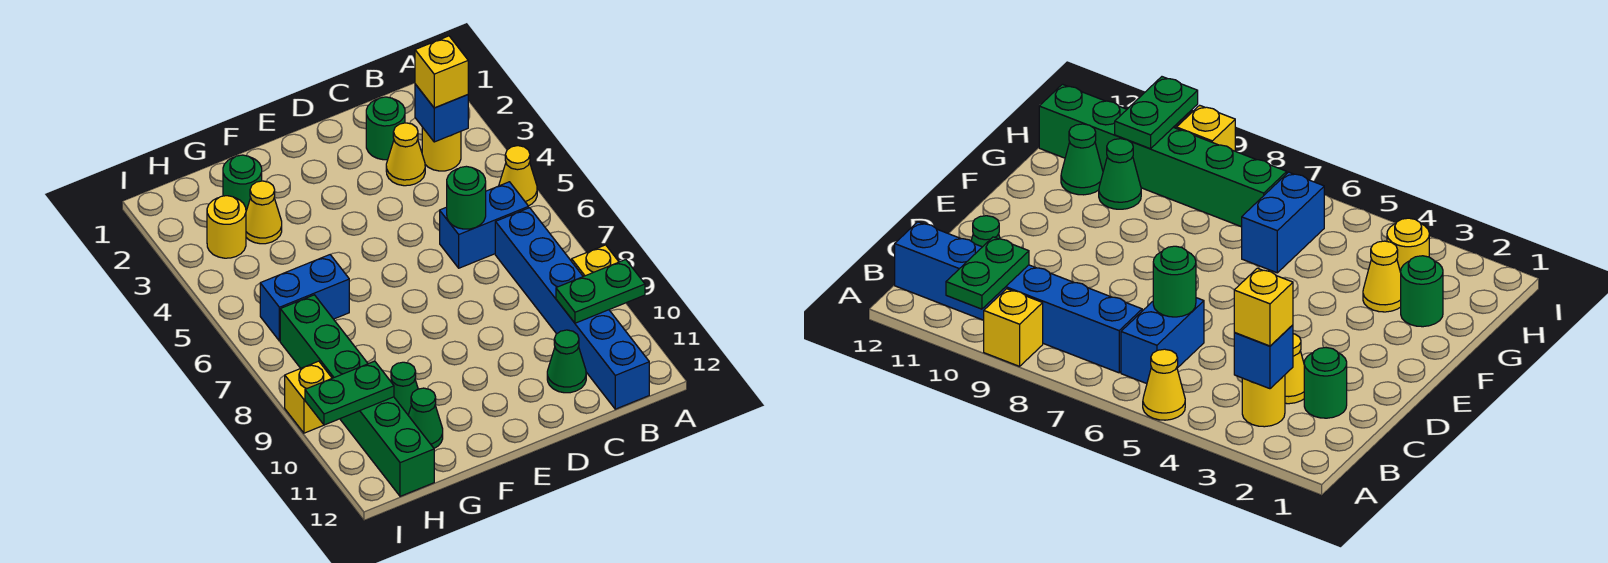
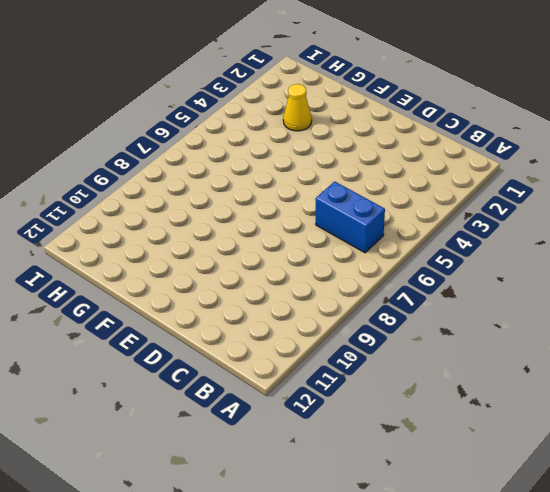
none -> yellow cone A5 level 1
none -> yellow brick A9 level 1
none -> yellow round brick B3 level 1

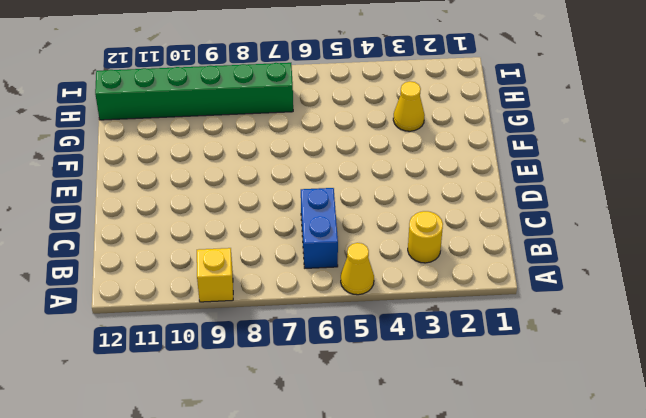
none -> blue brick B7:B12 level 1
none -> green round brick C2 level 1
none -> yellow cone C3 level 1

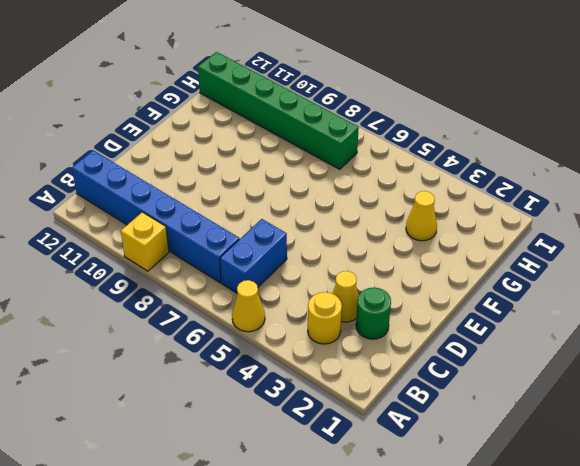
none -> green cone C11 level 1
none -> green round brick G2 level 1
none -> blue brick G6:H6 level 1

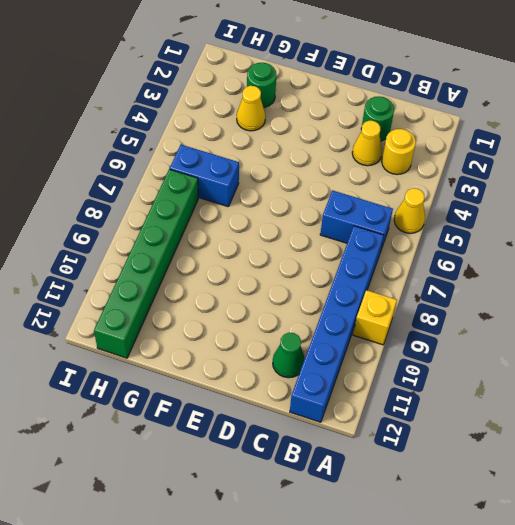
none -> green cone G10 level 1
none -> green cone G11 level 1
none -> yellow round brick H3 level 1

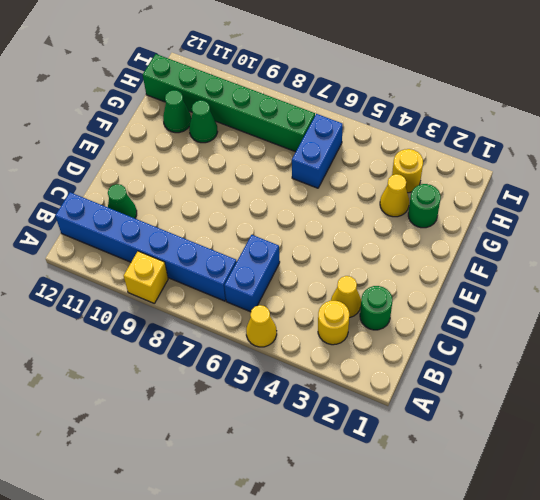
none -> yellow brick I9 level 1
none -> green plate A10:B10 level 2
none -> blue brick B3 level 2

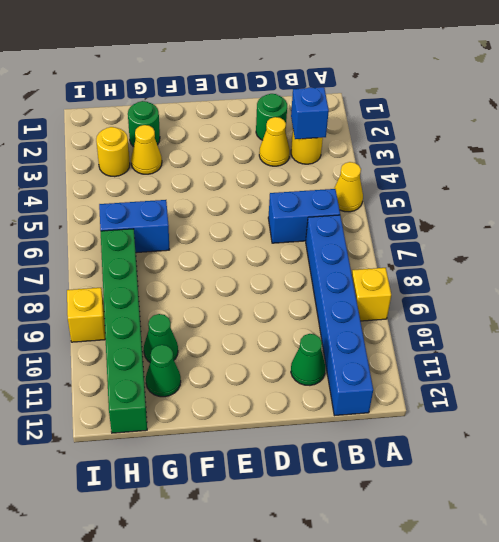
none -> green plate A10:B10 level 2
none -> green round brick C6 level 2
none -> green plate H10:I10 level 2

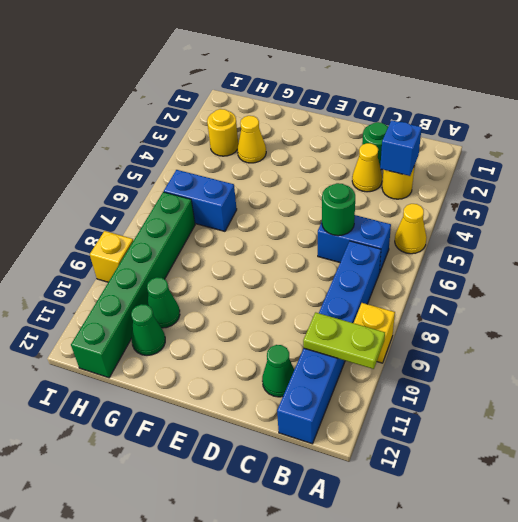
lime plate A10:B10 level 2 -> green plate A10:B10 level 2
none -> green round brick G2 level 1
none -> green plate H10:I10 level 2
none -> yellow brick B3 level 3

